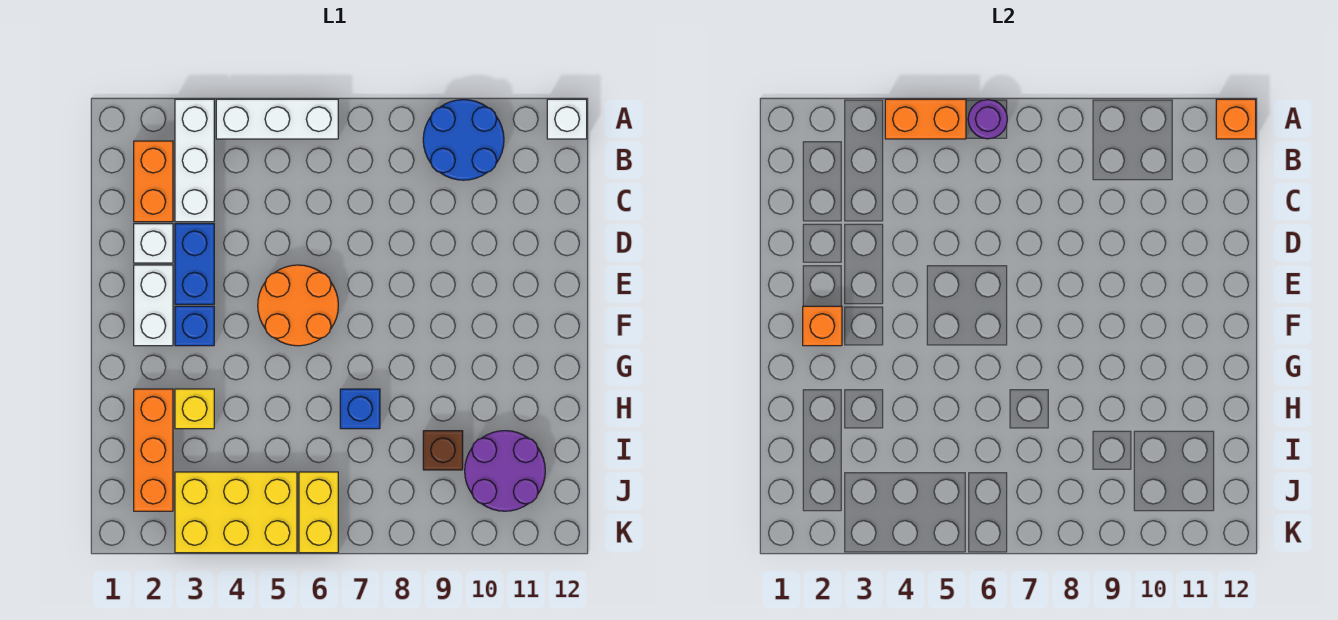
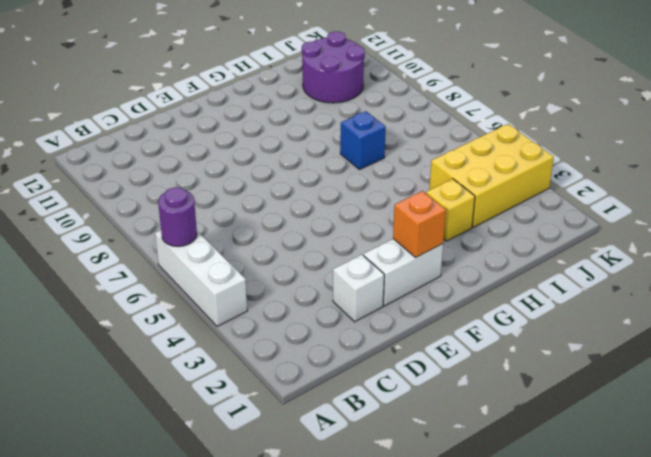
yellow brick I3:K4 level 1 -> yellow brick J3:K5 level 1
none -> white brick A3:C3 level 1
none -> blue round brick A9:B10 level 1
none -> white brick A12 level 1

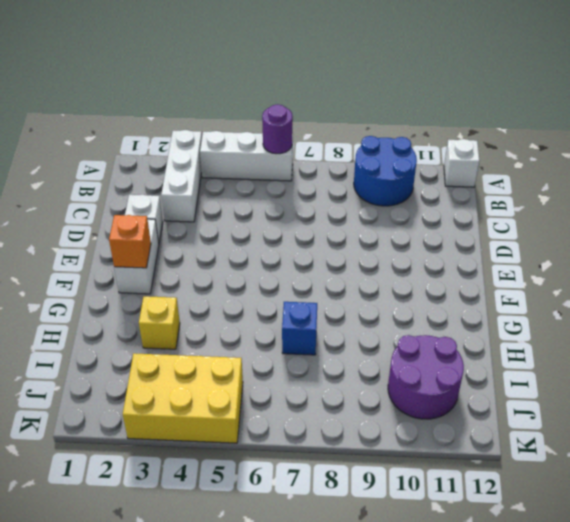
none -> orange brick B2:C2 level 1
none -> blue brick D3:E3 level 1
none -> orange round brick E5:F6 level 1

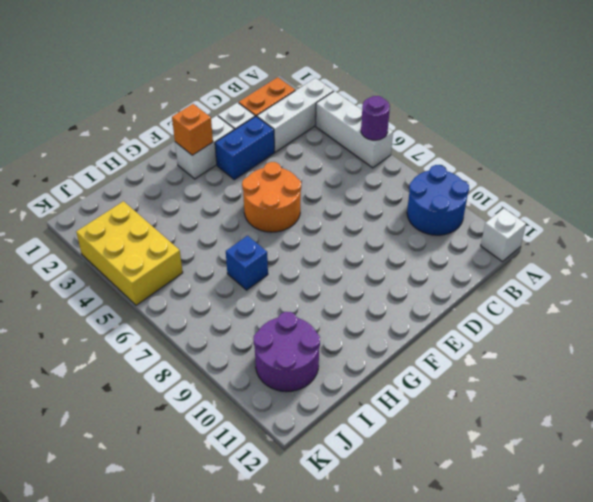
none -> blue brick F3 level 1
none -> orange brick H2:J2 level 1
none -> yellow brick H3 level 1

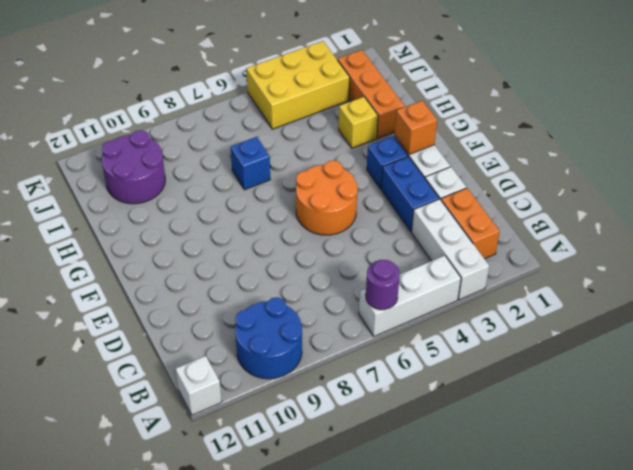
none -> brown brick I9 level 1
none -> yellow brick J6:K6 level 1
none -> orange brick A4:A5 level 2

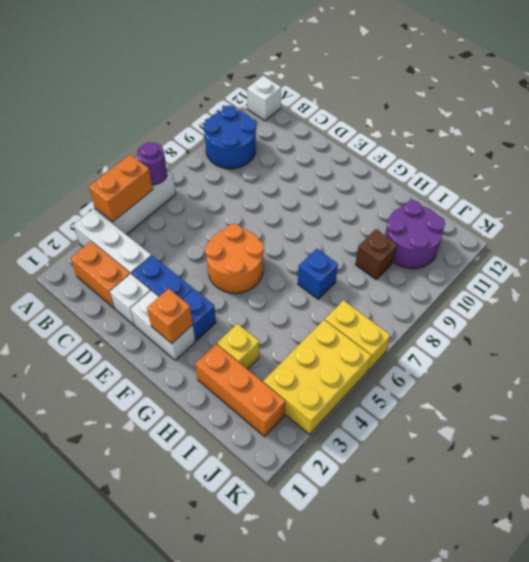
none -> orange brick A12 level 2

